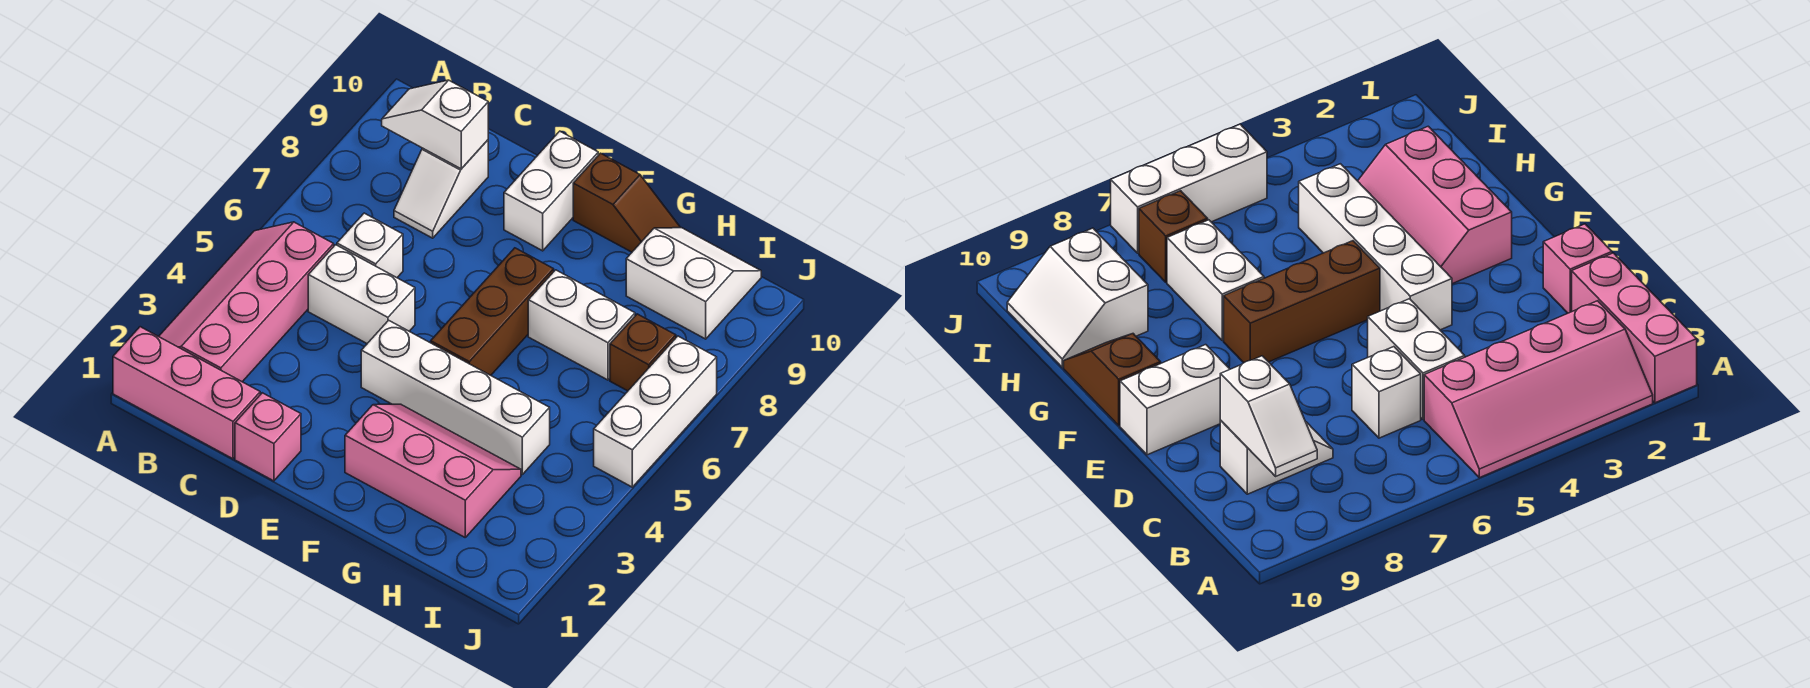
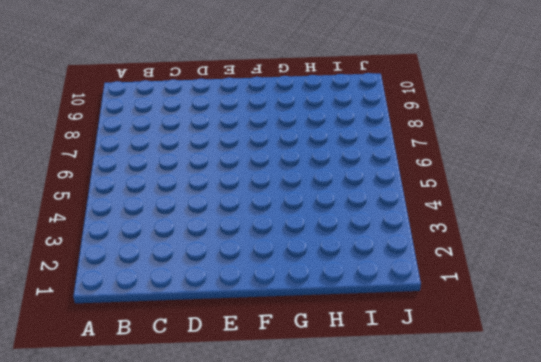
none -> pink brick A1:C1 level 1
none -> pink slope A2:B5 level 1 top B
none -> white brick C5:D5 level 1

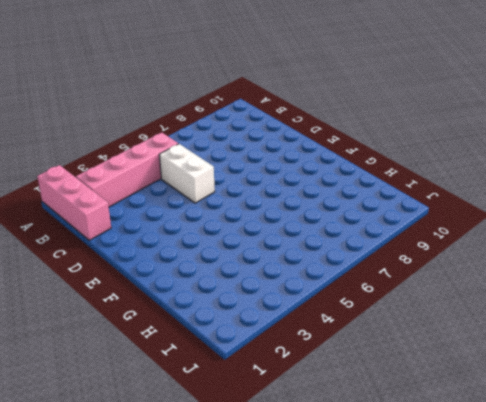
none -> white brick C6 level 1
none -> white slope C8:C9 level 1 top 9
none -> pink brick D1 level 1

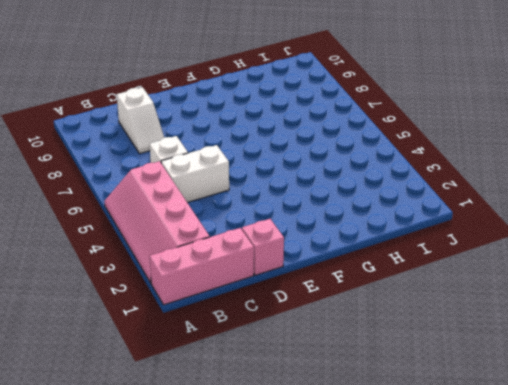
none -> white brick E4:H4 level 1
none -> white brick E9:E10 level 1
none -> pink slope F2:H3 level 1 top 2

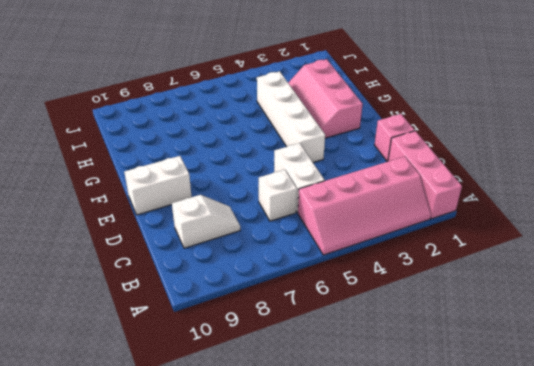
none -> brown brick F5:F7 level 1
none -> brown slope F10:G10 level 1 top F
none -> white brick G7:H7 level 1

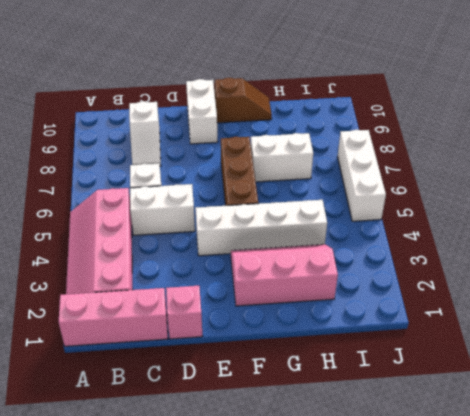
none -> white slope H9:I10 level 1 top 9
none -> brown brick I7 level 1
none -> white slope B9:C9 level 2 top C

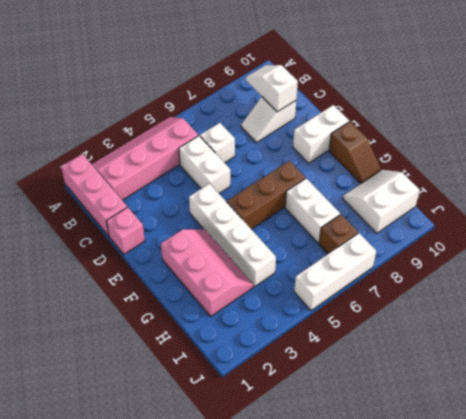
white slope H9:I10 level 1 top I -> white slope H9:I10 level 1 top 9

